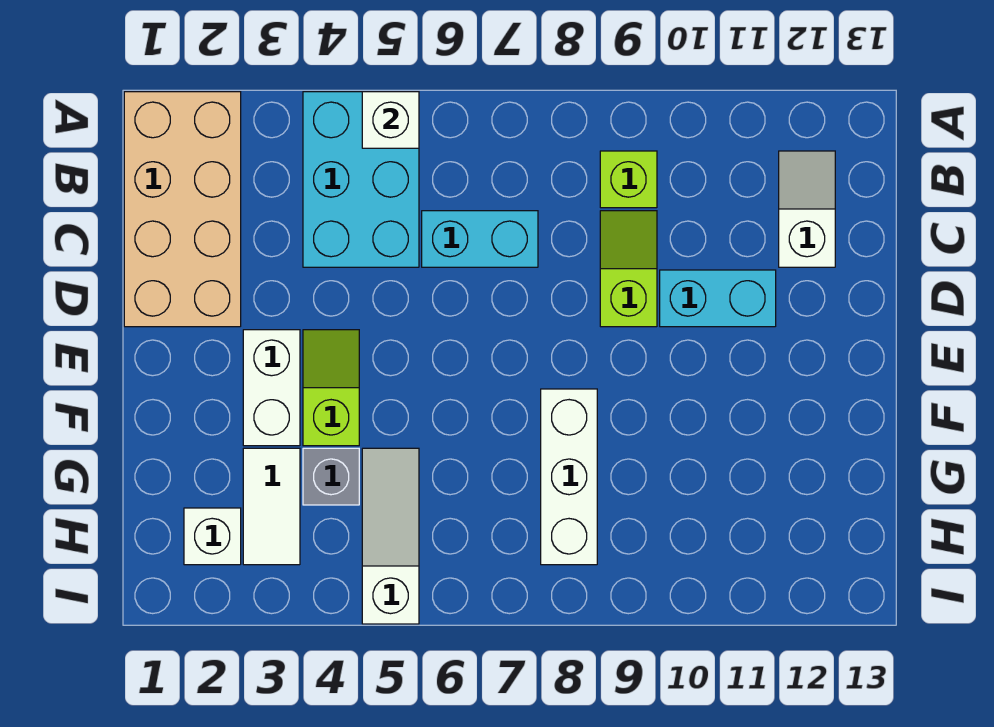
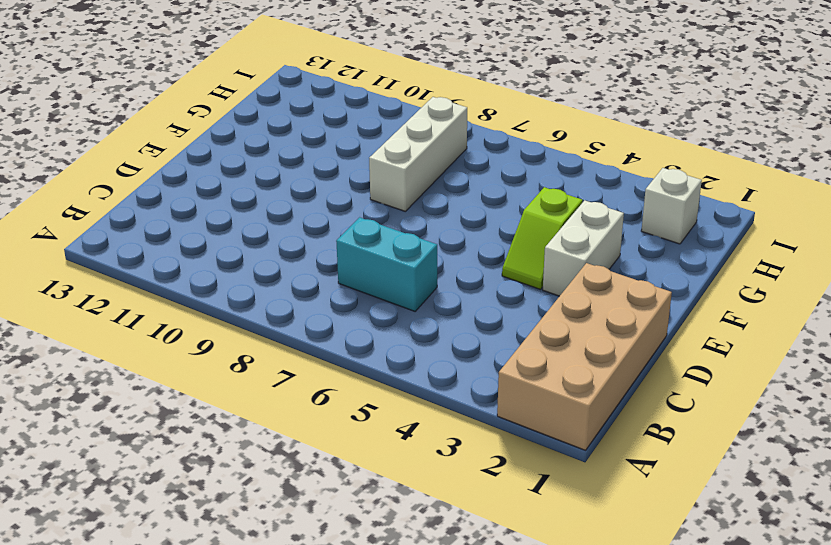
none -> cyan brick A4:C5 level 1
none -> lime brick B9 level 1
none -> white slope B12:C12 level 1 top C

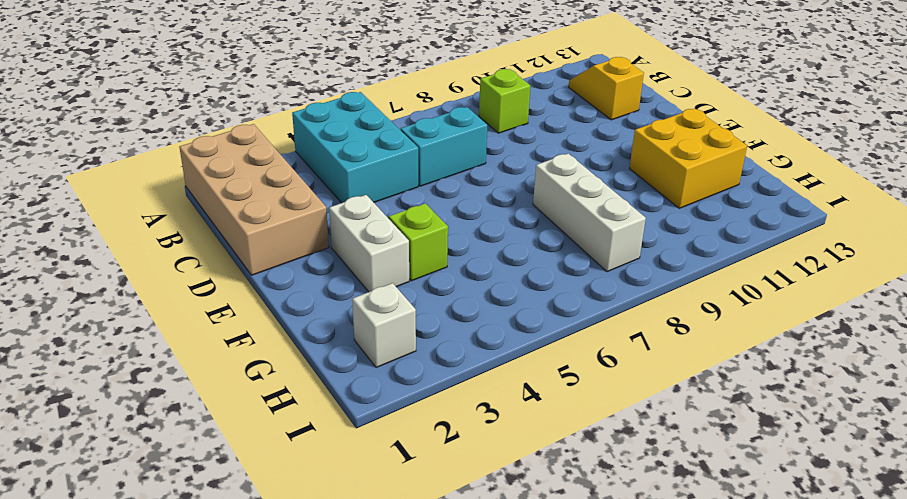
yellow slope B12:C12 level 1 top C -> white slope B12:C12 level 1 top C
yellow brick F11:G12 level 1 -> none
none -> lime slope C9:D9 level 1 top D
none -> cyan brick D10:D11 level 1
none -> white tile G3:H3 level 1

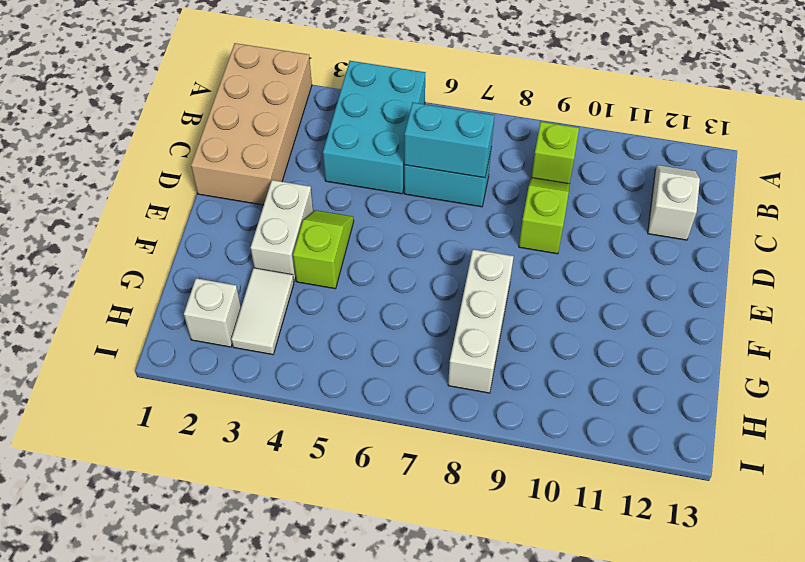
cyan brick C6:C7 level 2 -> cyan brick D10:D11 level 1
none -> grey brick G4 level 1
none -> white slope G5:I5 level 1 top I
none -> white brick A5 level 2

